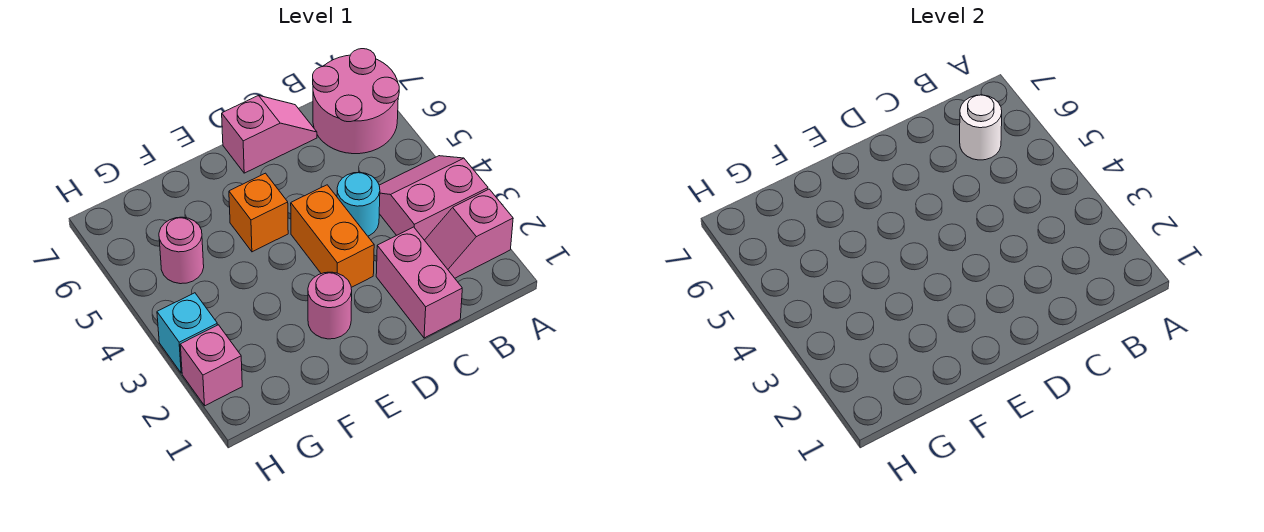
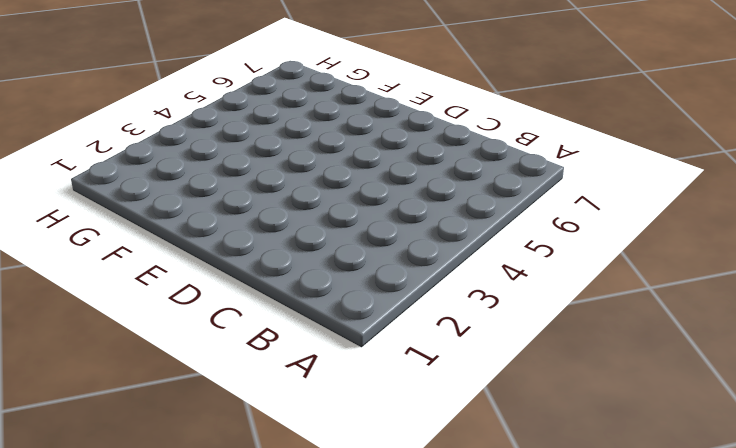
none -> pink slope A2:B2 level 1 top A
none -> pink slope A3:B4 level 1 top 3
none -> pink round brick A6:B7 level 1

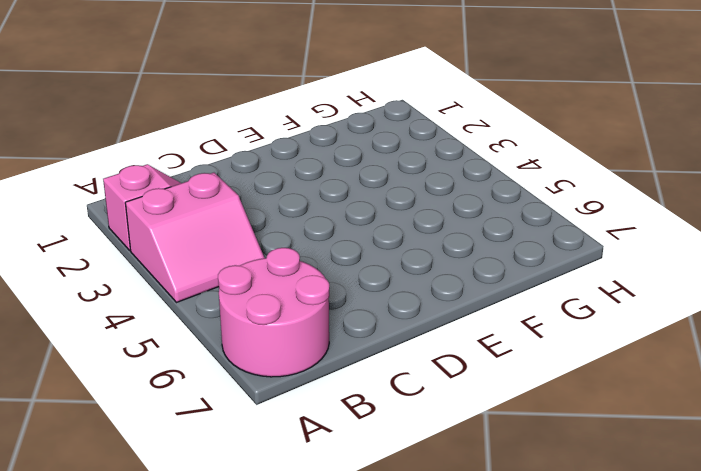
none -> pink brick C1:C2 level 1
none -> cyan round brick C4 level 1
none -> pink slope C7:D7 level 1 top D

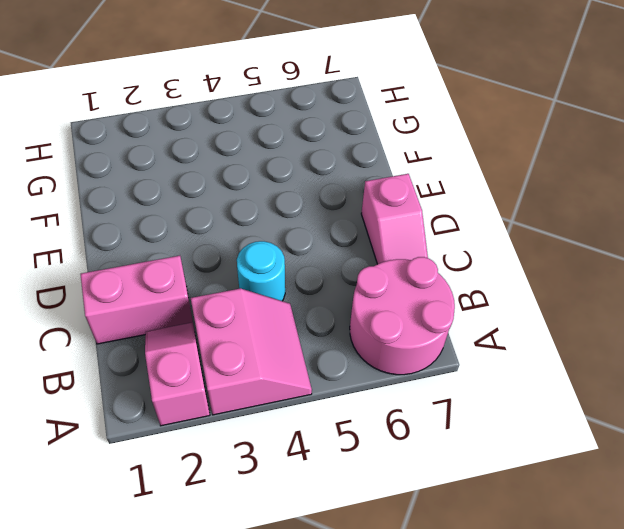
none -> orange brick D3:D4 level 1
none -> pink round brick E2 level 1
none -> orange brick E5 level 1

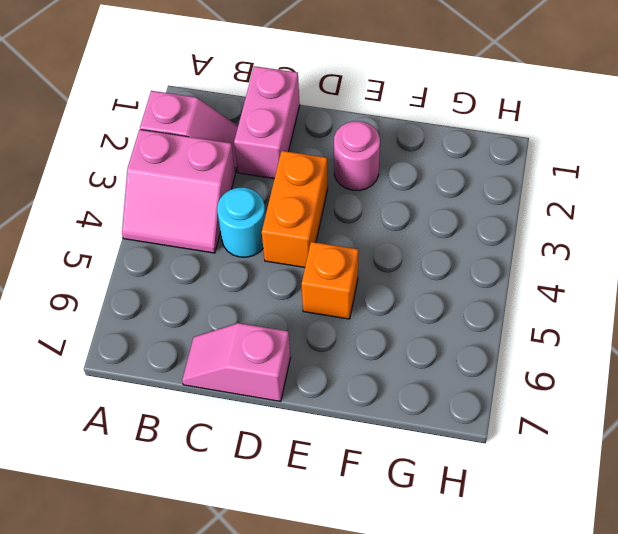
none -> pink round brick A6:B7 level 1
none -> pink round brick G5 level 1
none -> pink brick H2 level 1

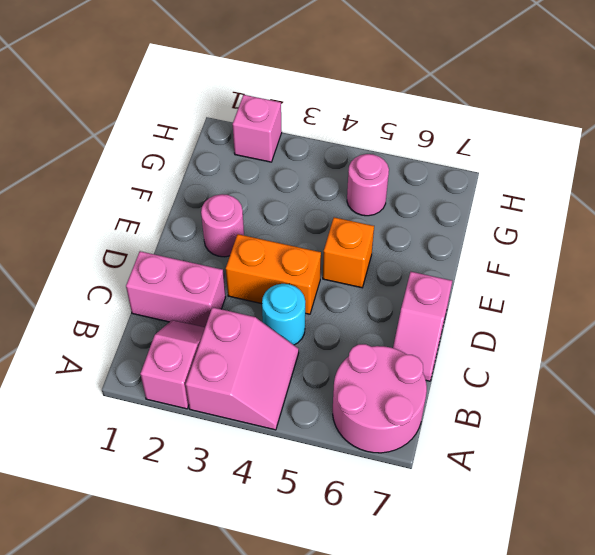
none -> cyan brick H3 level 1
none -> white round brick B6 level 2

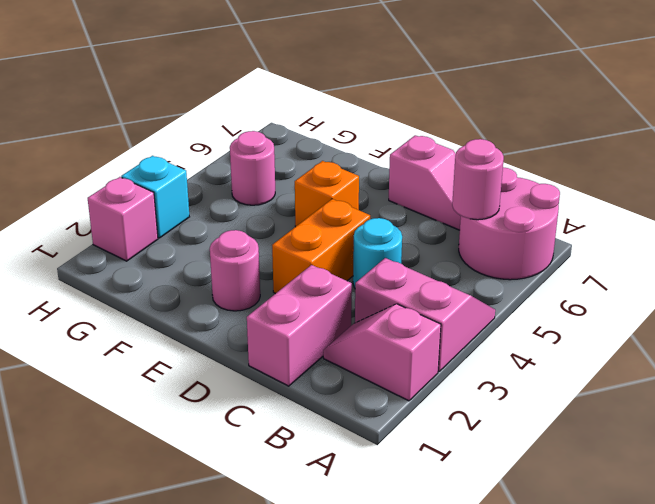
pink round brick B6 level 2 -> white round brick B6 level 2

